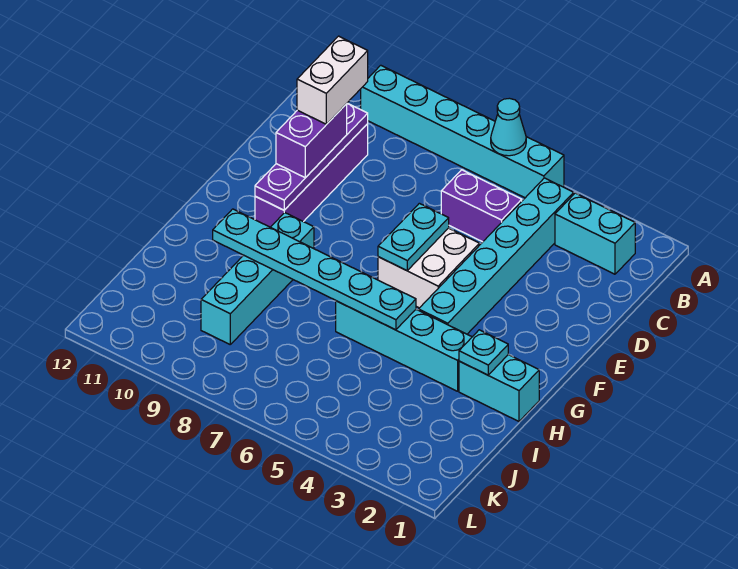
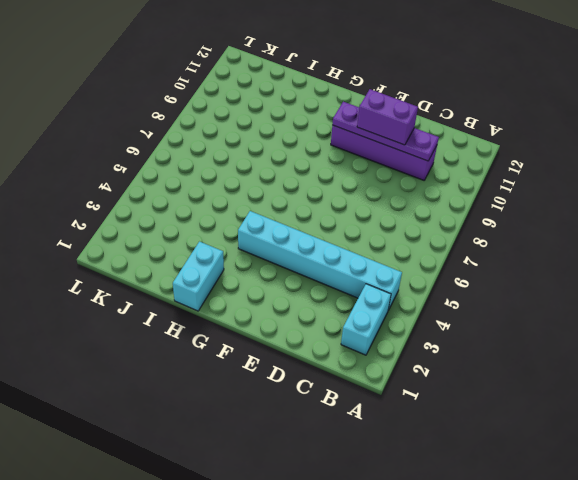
none -> cyan brick A5:A10 level 1
none -> purple brick C5:C6 level 1
none -> white brick E5:F6 level 1

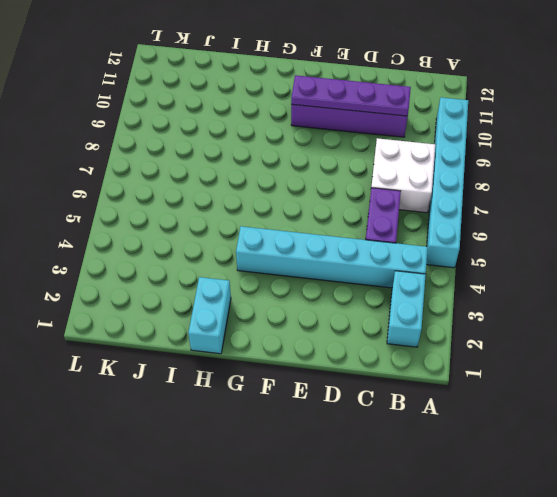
white brick B7:C8 level 1 -> white brick E5:F6 level 1
none -> cyan brick G9:J9 level 1
none -> cyan brick H3:H6 level 1
none -> cyan cone A6 level 2

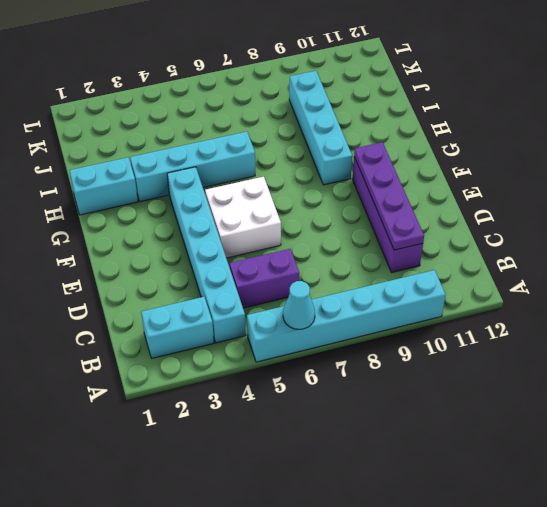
none -> cyan plate E6:F6 level 2
none -> cyan plate H2 level 2
none -> cyan plate H5:H10 level 2

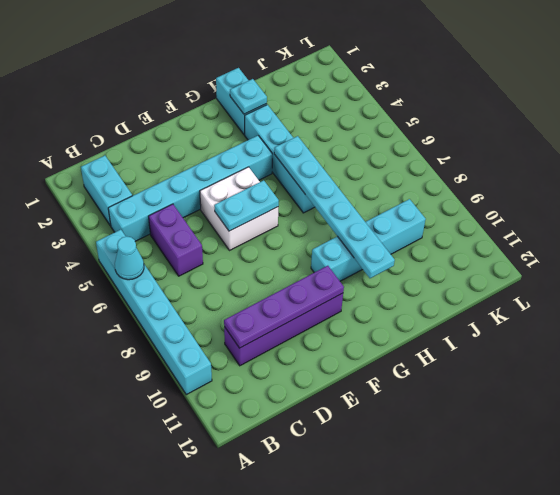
none -> purple brick D10:E10 level 3
none -> white brick C10:D10 level 4

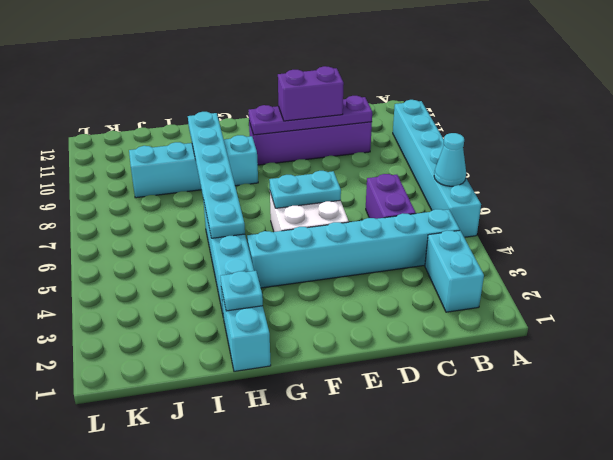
none -> white brick C10:D10 level 4

